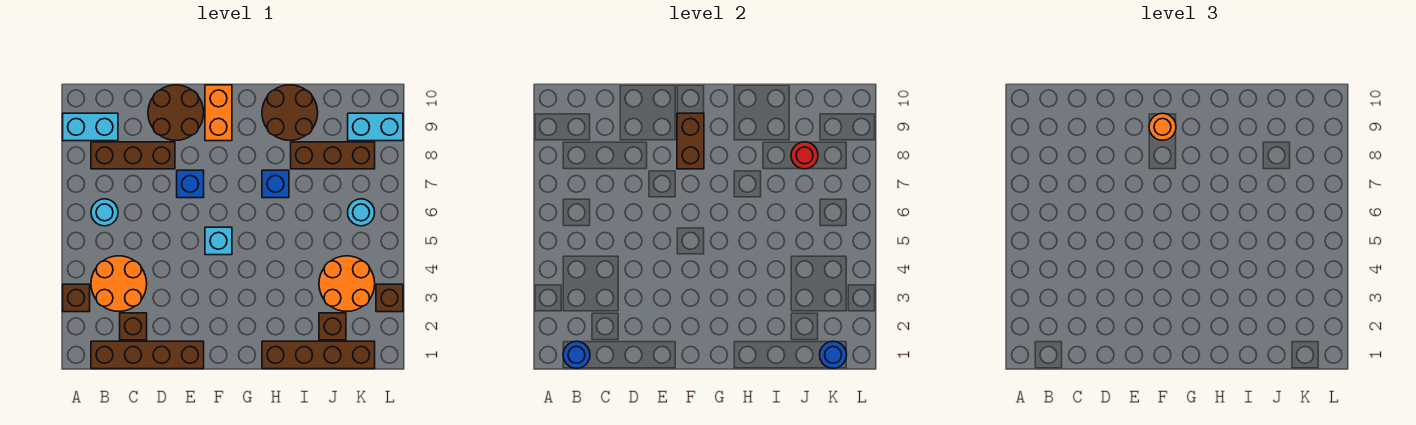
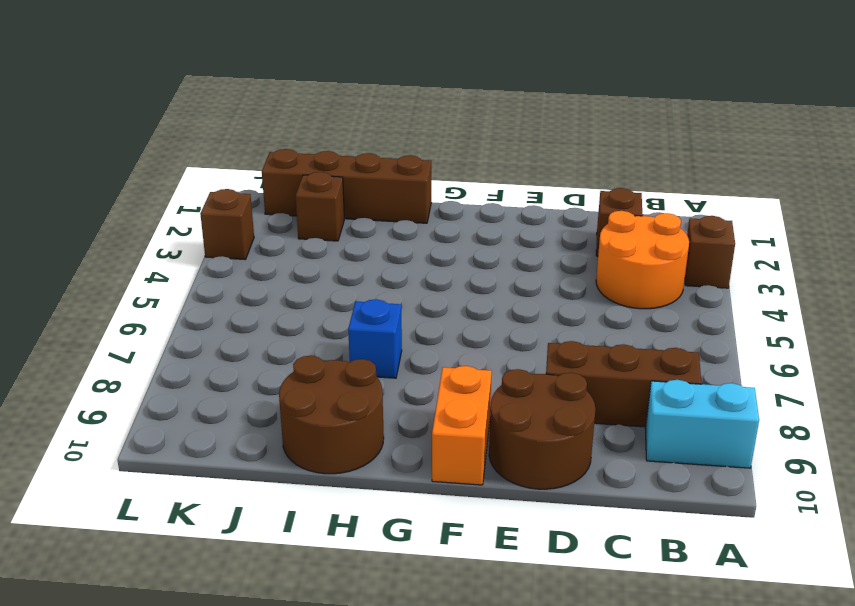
none -> brown brick B1:E1 level 1
none -> cyan round brick B6 level 1
none -> blue brick E7 level 1

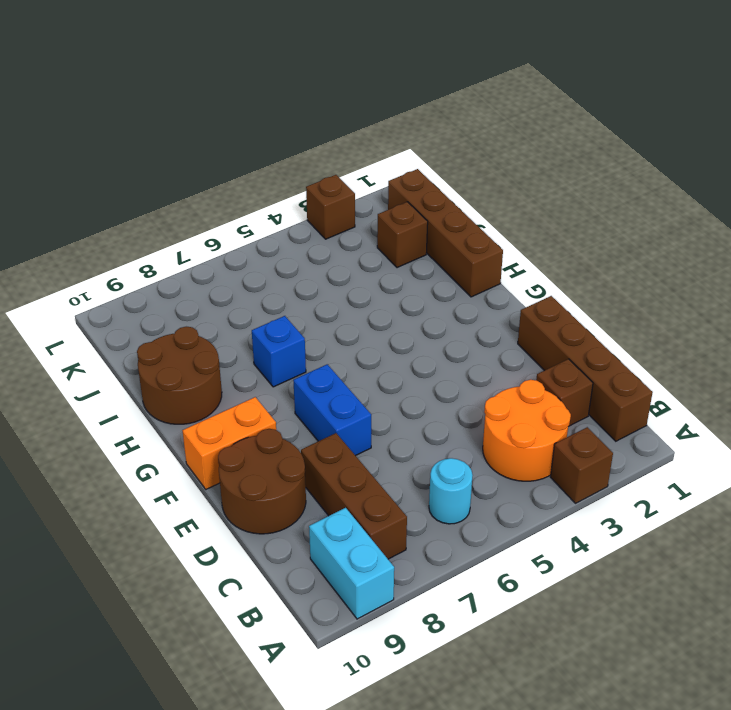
blue brick E7:F7 level 1 -> blue brick E7 level 1
none -> cyan brick F5 level 1
none -> brown brick I8:K8 level 1
none -> orange round brick J3:K4 level 1

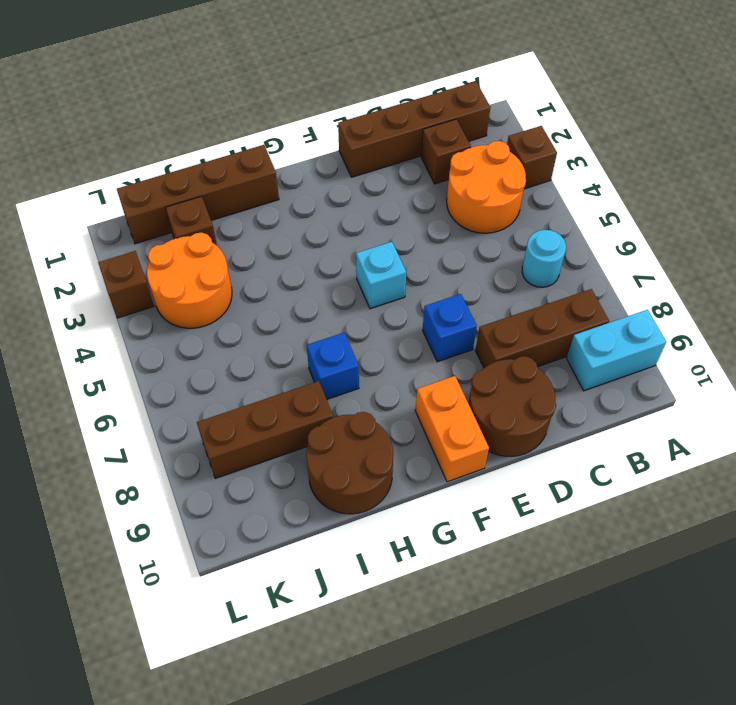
none -> cyan round brick K6 level 1
none -> cyan brick K9:L9 level 1
none -> blue round brick B1 level 2

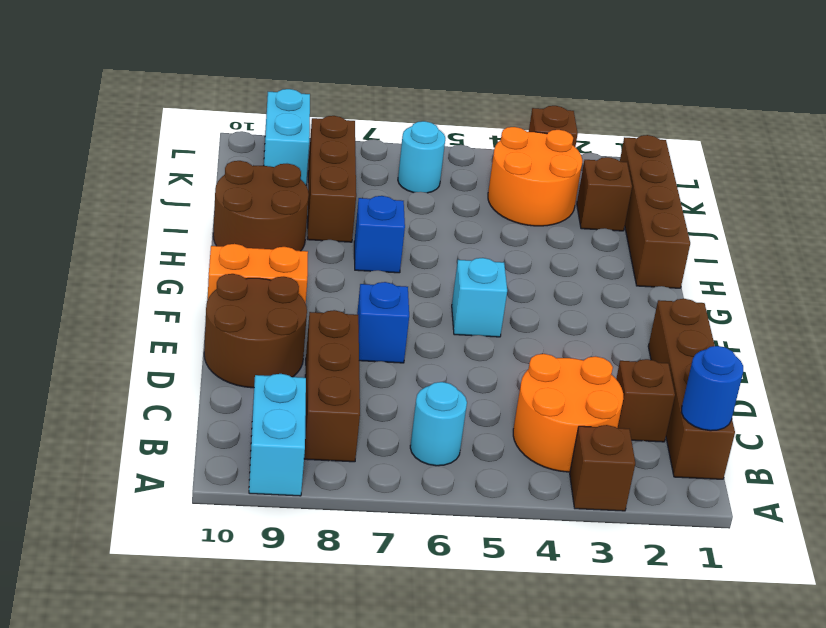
none -> brown brick F8:F9 level 2
none -> red round brick J8 level 2
none -> blue round brick K1 level 2

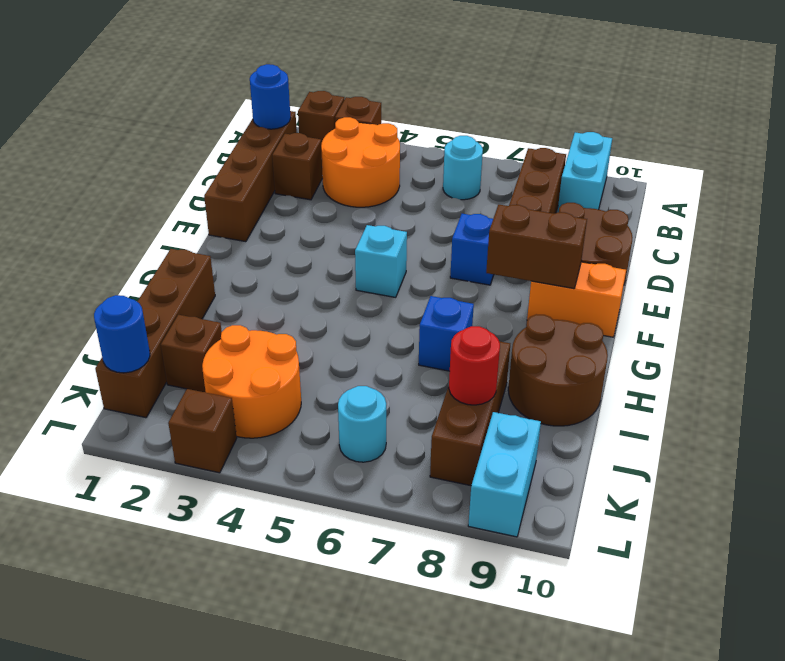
brown brick A2 level 1 -> none
none -> orange round brick F9 level 3

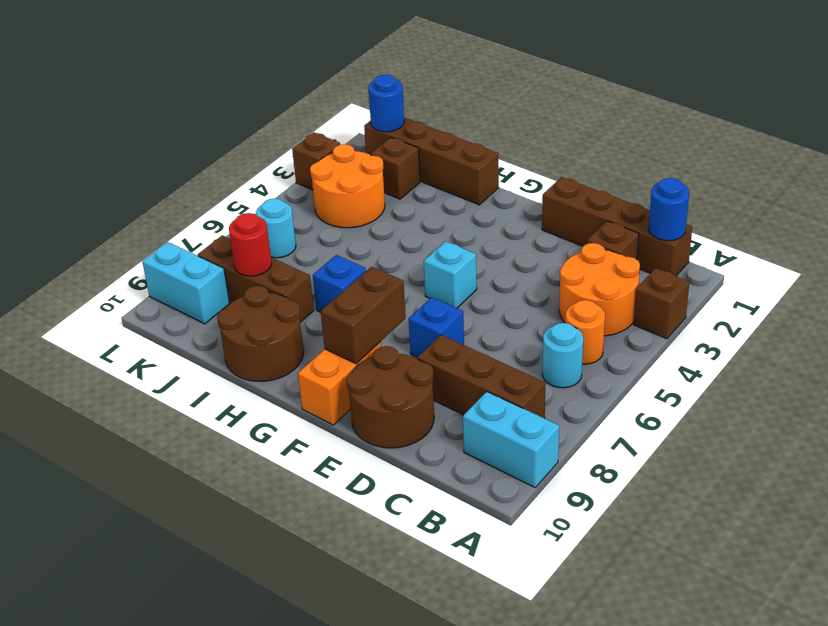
orange round brick B5 level 1 -> orange round brick F9 level 3

